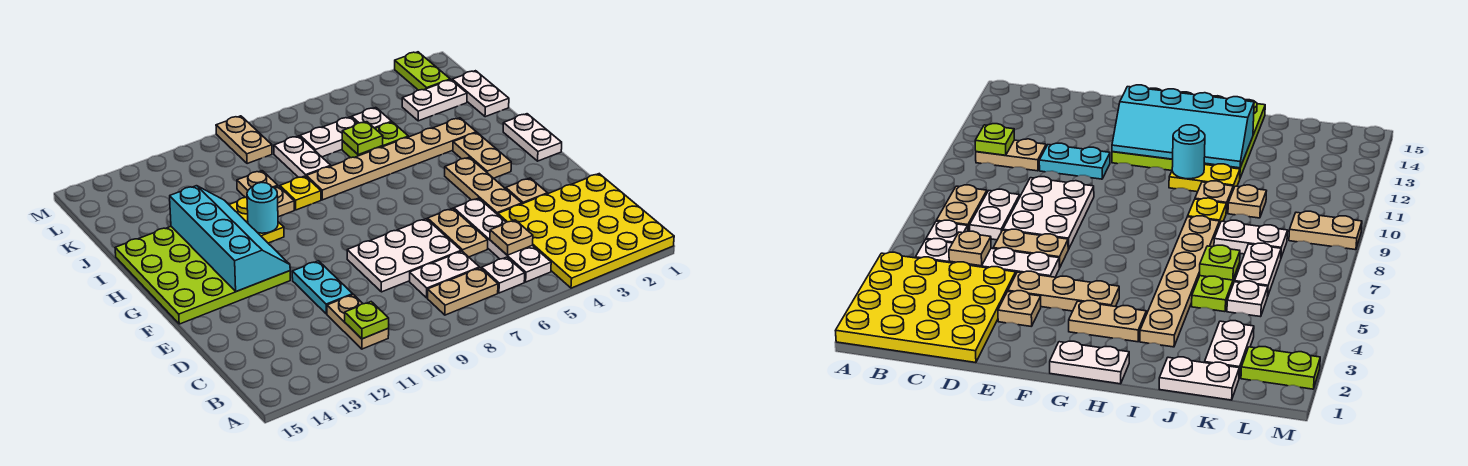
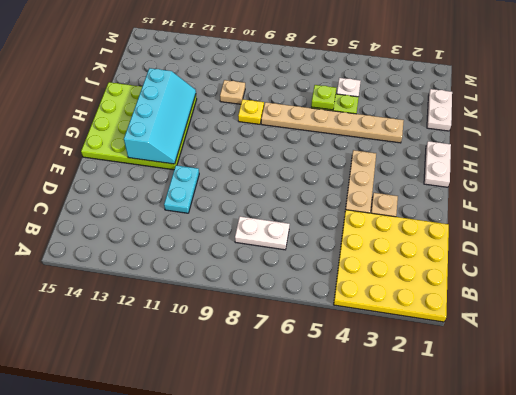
none -> white plate B5:E5 level 1
none -> white plate B6 level 1
none -> tan plate B7:B8 level 1
none -> tan plate B11:C11 level 1

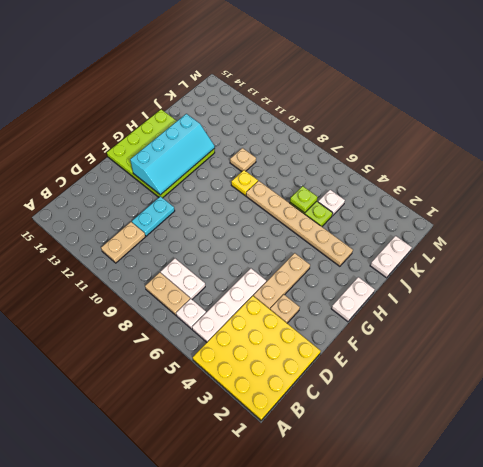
none -> tan plate D6:E6 level 1
none -> white plate D7:E9 level 1
none -> tan plate G3:H3 level 1
none -> yellow plate H11:I11 level 1

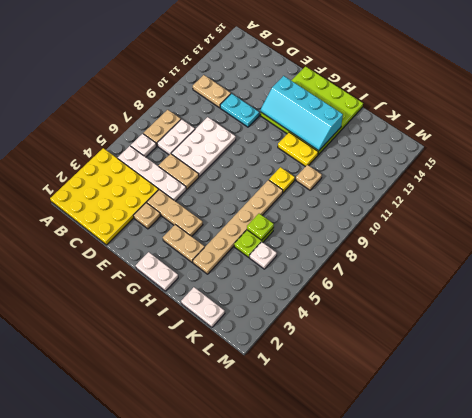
none -> tan plate I10 level 1
none -> white plate J8:K8 level 1
none -> white plate K2:K3 level 1
none -> white plate K6:K7 level 1

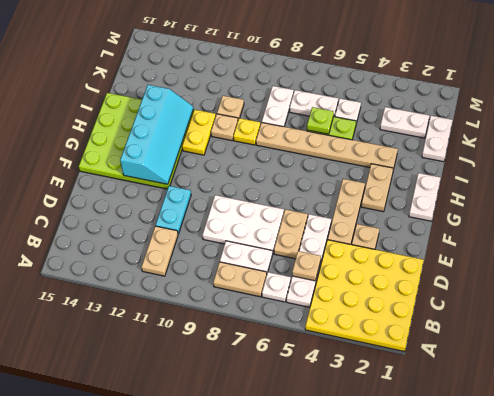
none -> lime plate L2:M2 level 1
none -> tan plate L9:M9 level 1
none -> lime plate B11 level 2
none -> cyan round brick H11 level 2

